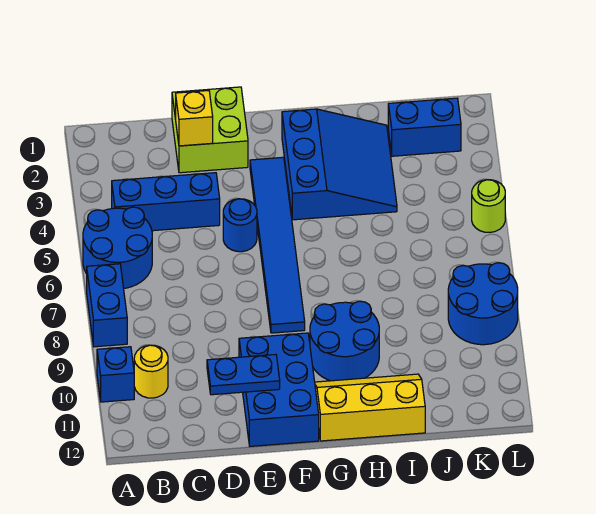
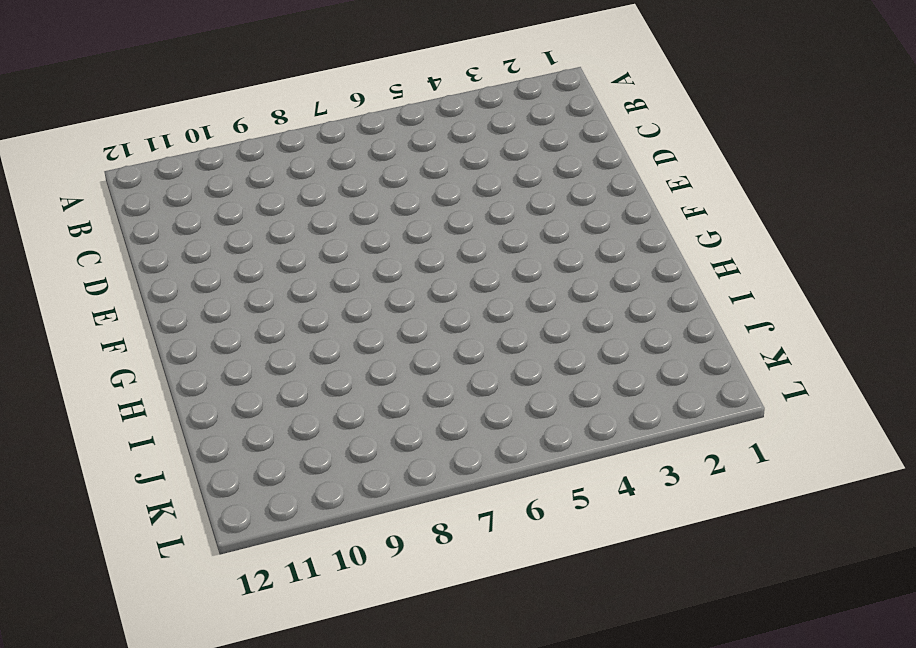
none -> blue round brick A5:B6 level 1
none -> blue brick A7:A8 level 1
none -> blue brick A10 level 1

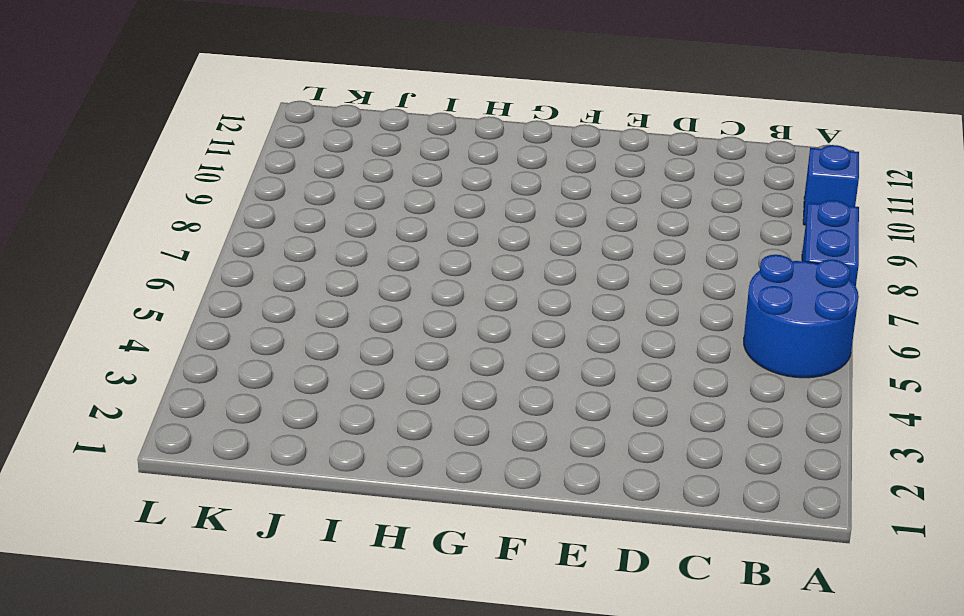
none -> blue brick B4:D4 level 1
none -> yellow round brick B10 level 1
none -> lime brick D1:E2 level 1

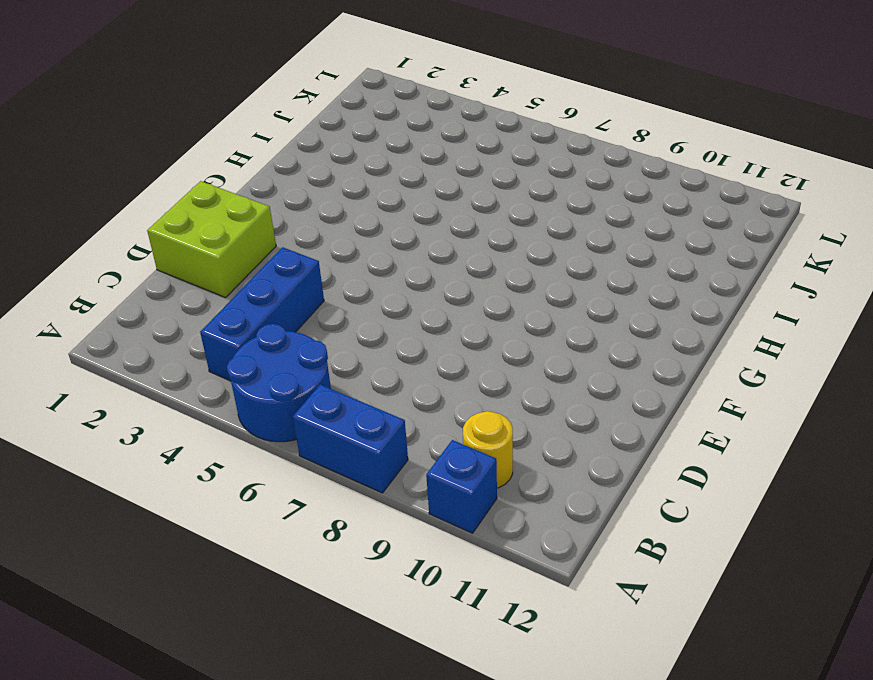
none -> blue round brick E5 level 1
none -> blue brick E10:F12 level 1
none -> blue tile F3:F8 level 1

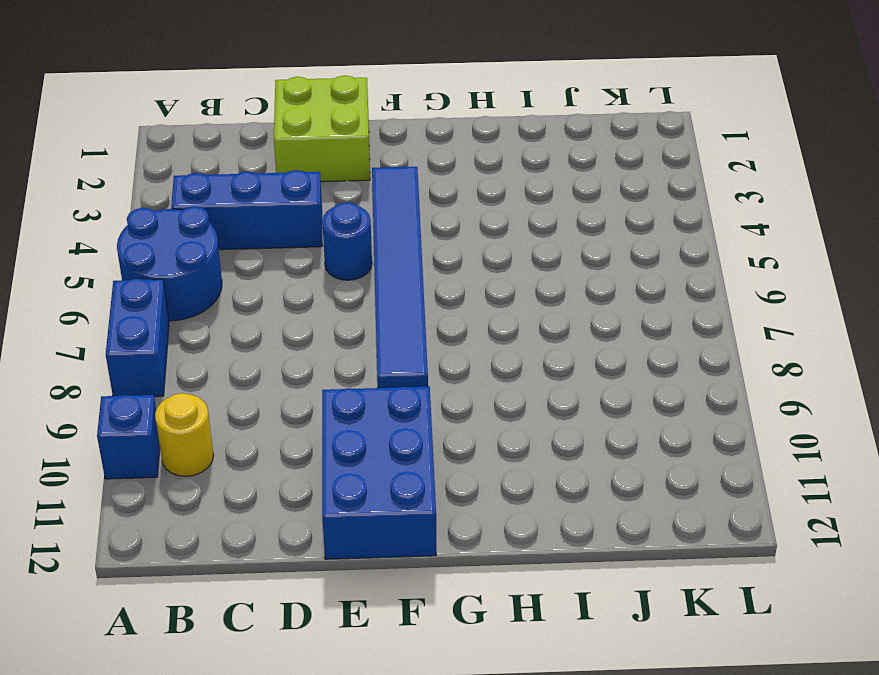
none -> blue slope G2:I4 level 1 top G
none -> blue round brick G9:H10 level 1
none -> yellow slope G11:I12 level 1 top 12

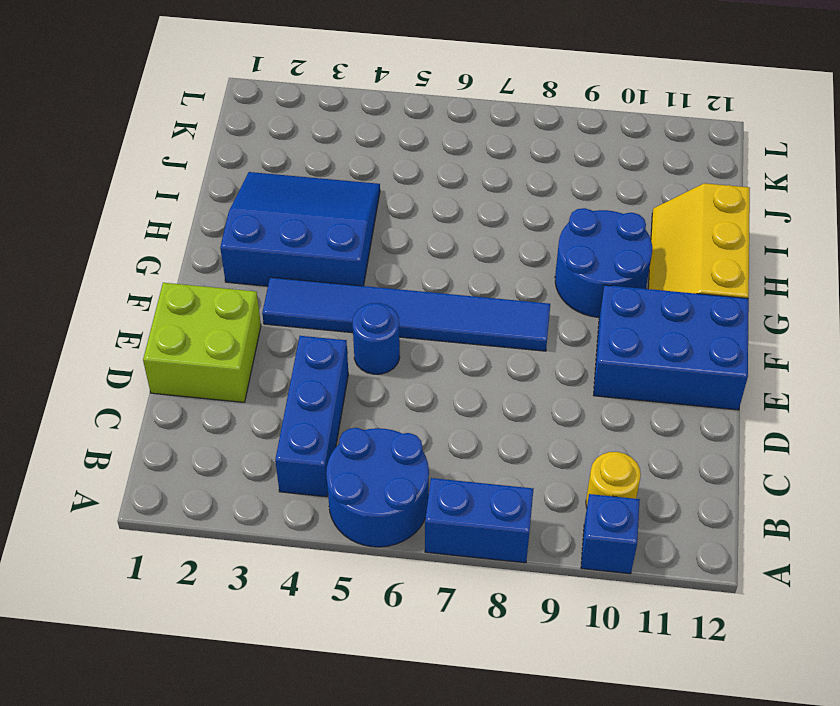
none -> blue brick J2:K2 level 1
none -> blue round brick K8:L9 level 1
none -> lime round brick L5 level 1

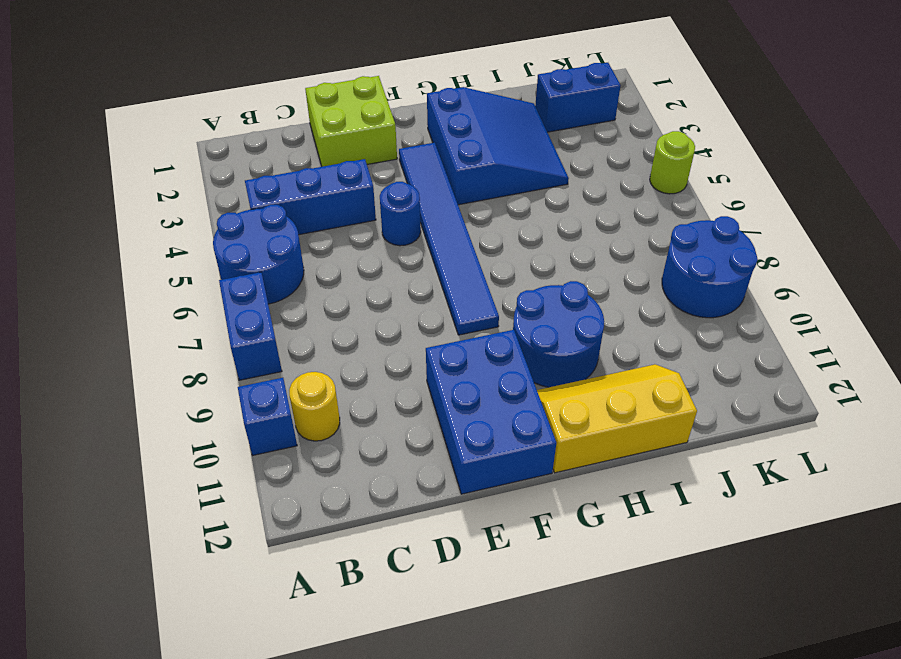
none -> yellow brick D2 level 2
none -> blue plate D11:E11 level 2

